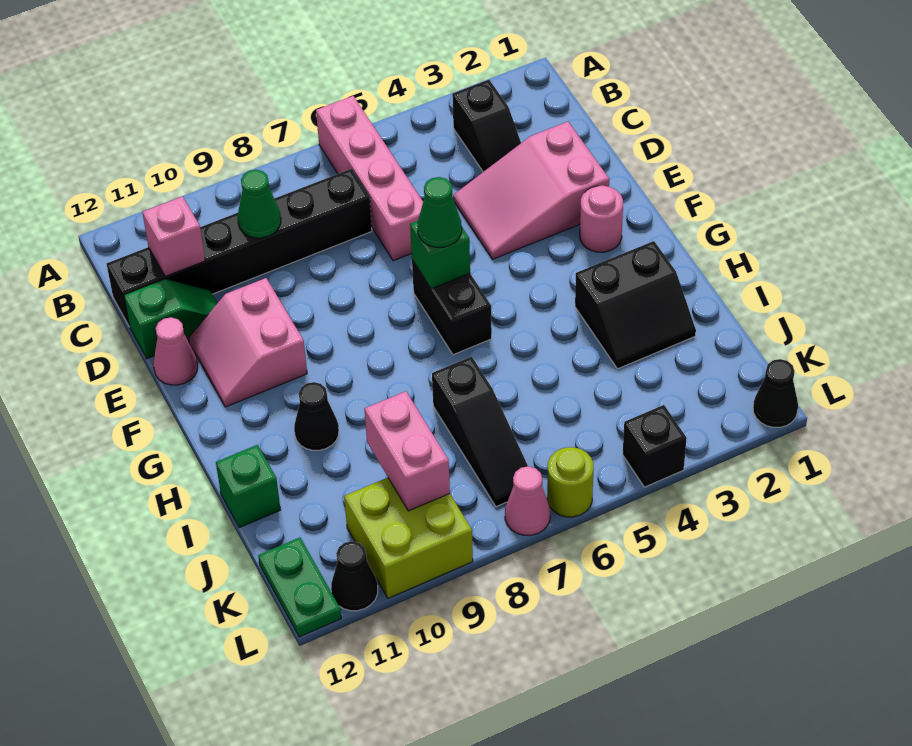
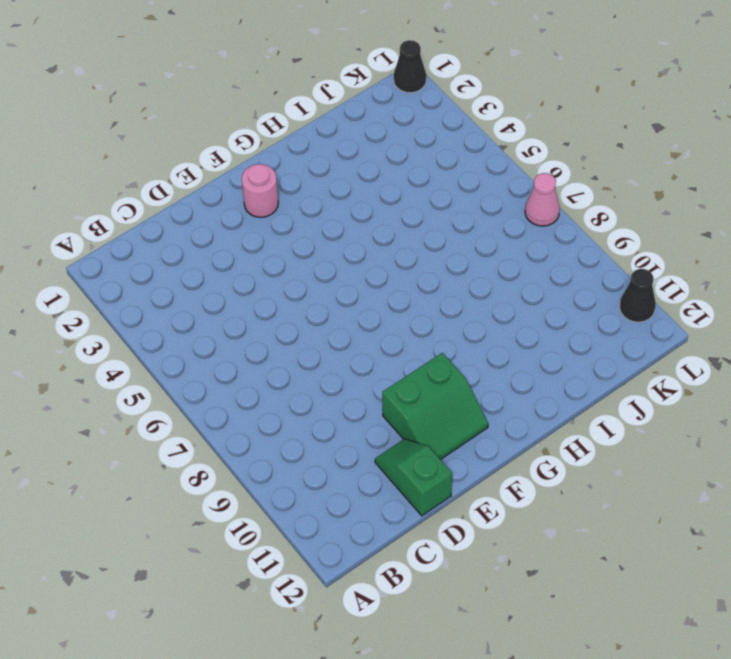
green slope E10:F11 level 1 top 10 -> pink slope E10:F11 level 1 top 10
none -> pink brick A6:D6 level 1
none -> black slope B3:C3 level 1 top B
none -> black brick C7:C12 level 1

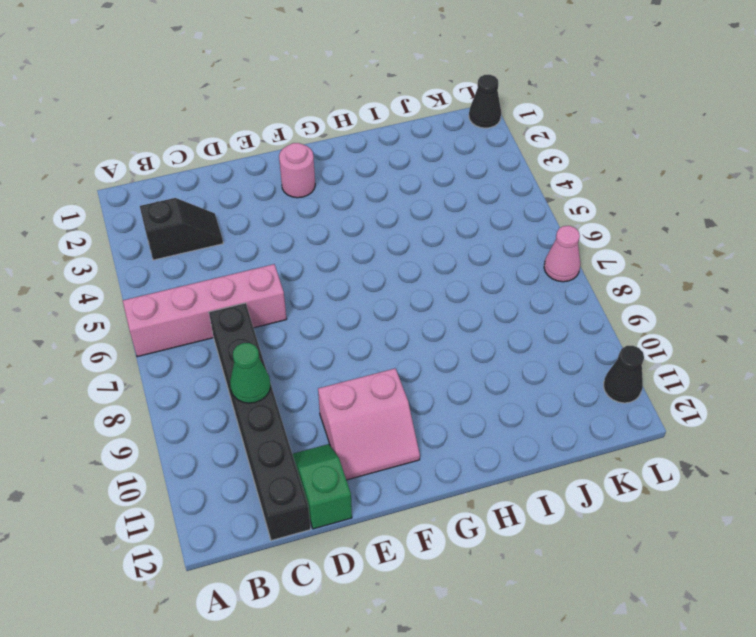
none -> pink slope D2:E4 level 1 top 2
none -> pink cone E12 level 1
none -> black brick F6:G6 level 1

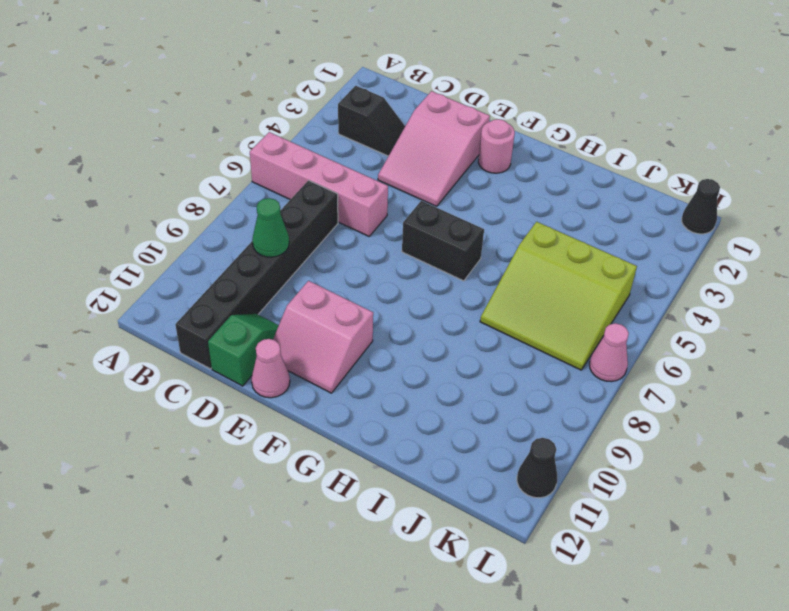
lime slope I5:K7 level 1 top 5 -> black slope I7:K7 level 1 top I
none -> black slope H2:I3 level 1 top H
none -> black cone H10 level 1
none -> green brick I12 level 1

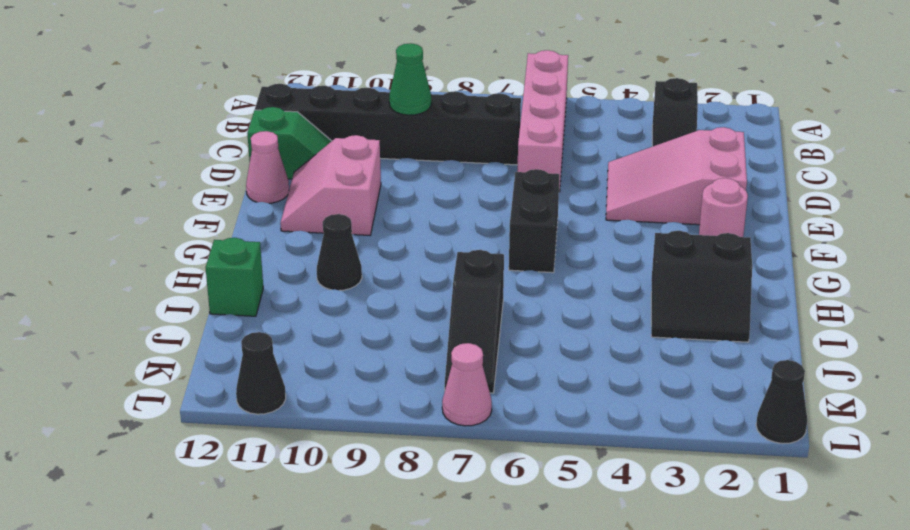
none -> lime brick K9:L10 level 1
none -> green plate K12:L12 level 1
none -> black brick L4 level 1

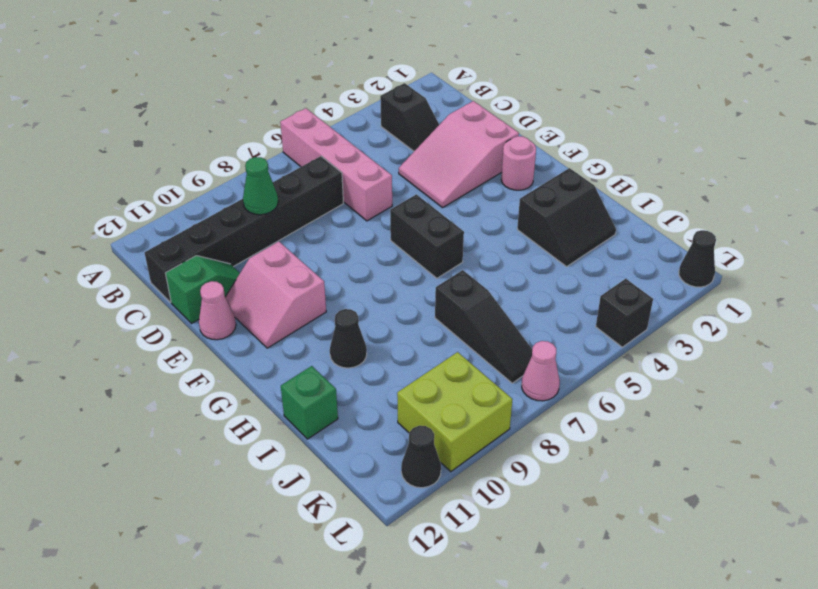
none -> green plate K12:L12 level 1
none -> lime round brick L6 level 1
none -> pink brick C11 level 2

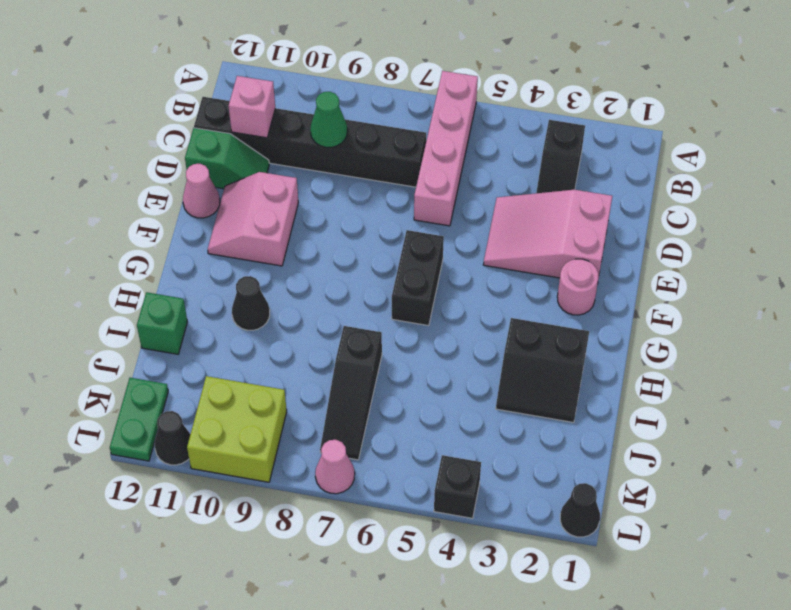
none -> lime round brick L6 level 1
none -> green brick F6 level 2
none -> pink brick J9:K9 level 2

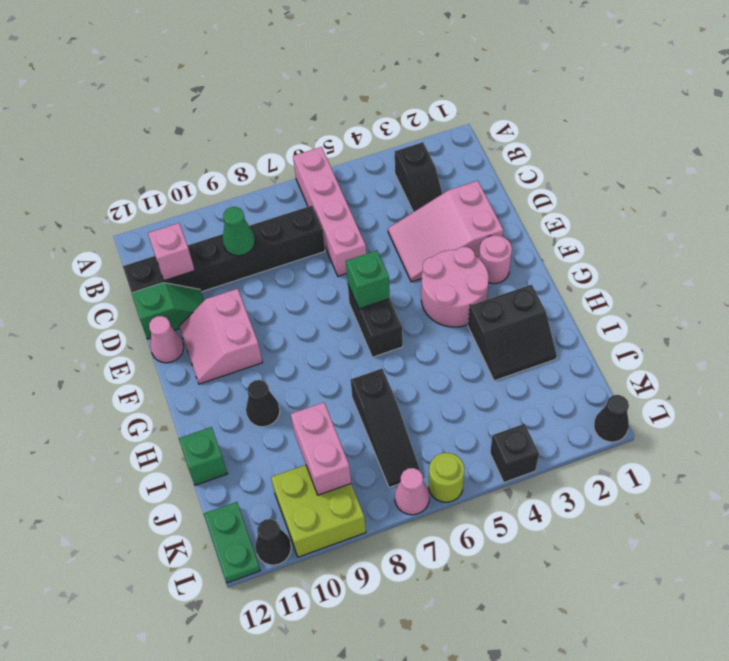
pink round brick F3:G4 level 1 -> none
none -> green cone F6 level 3

